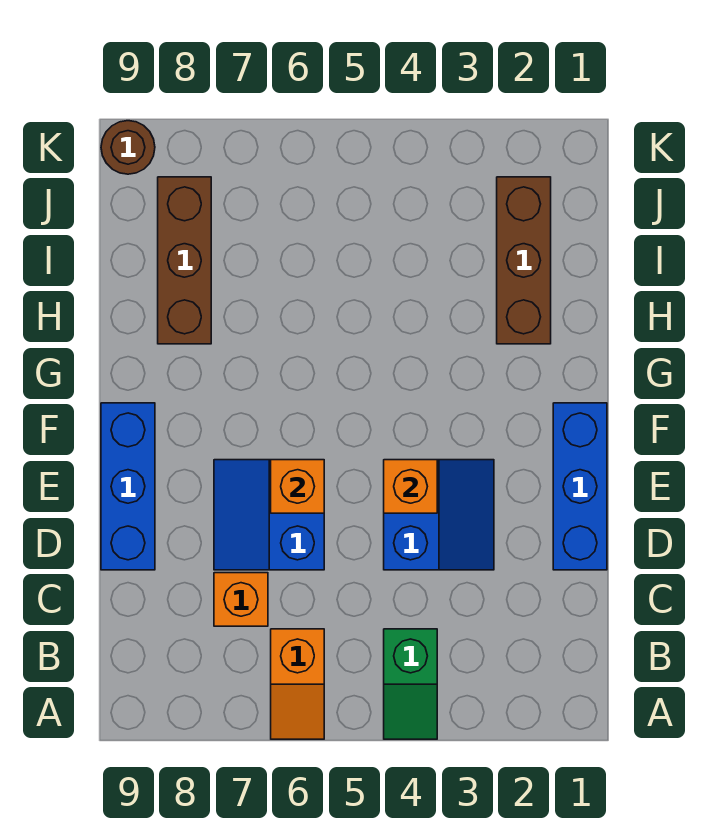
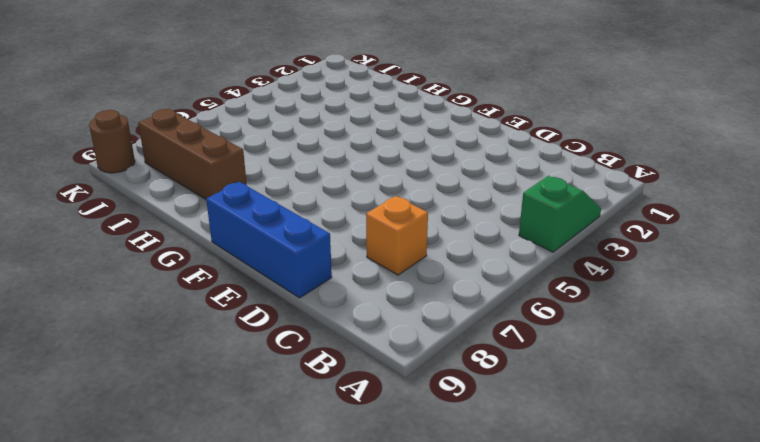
green slope A3:A4 level 1 top 4 -> green slope A4:B4 level 1 top B
none -> orange slope A6:B6 level 1 top B
none -> blue brick D1:F1 level 1
none -> blue slope D3:E4 level 1 top 4

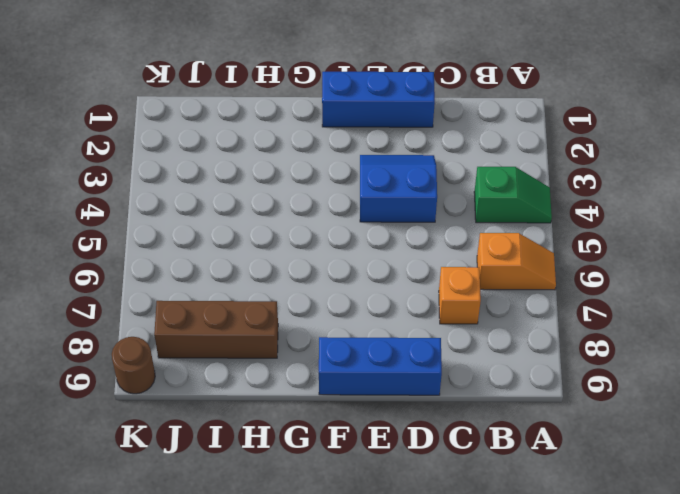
none -> blue slope D6:E7 level 1 top 6
none -> brown brick H2:J2 level 1
none -> orange brick E4 level 2

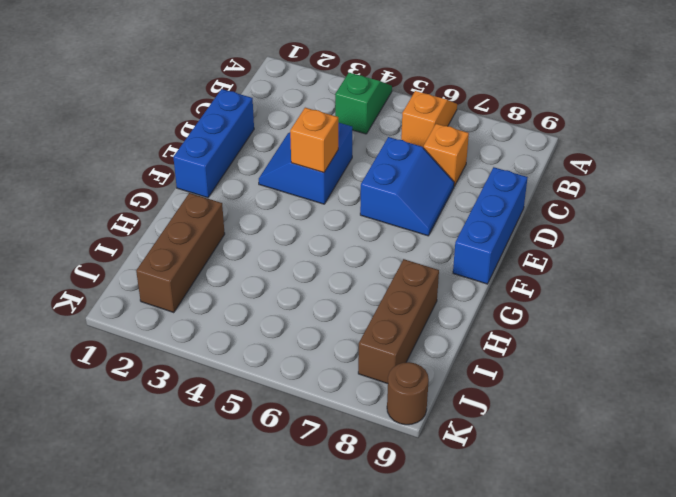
none -> orange brick E6 level 2

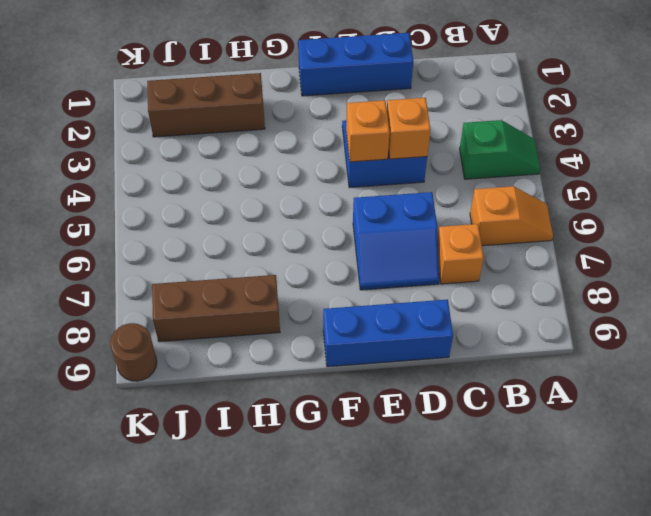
orange brick D4 level 2 -> orange brick E6 level 2

